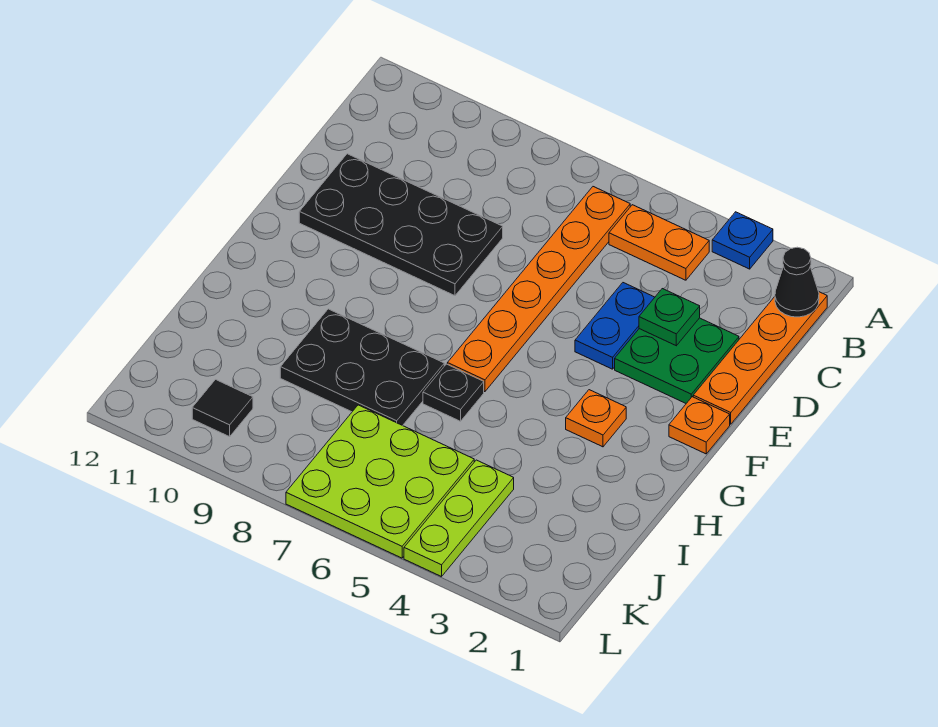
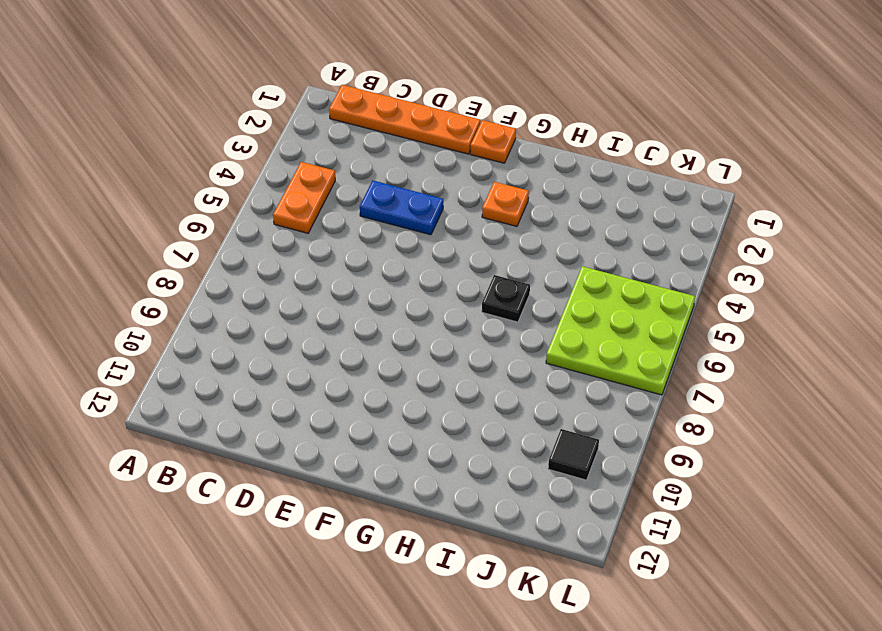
none -> blue plate A3 level 1
none -> orange plate B6:G6 level 1
none -> green plate D2:E3 level 1

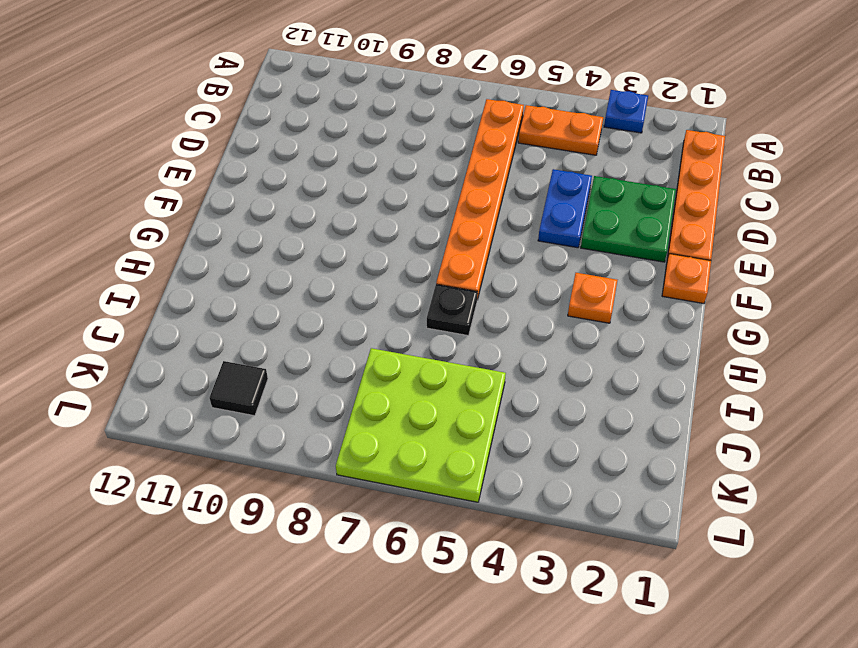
none -> black plate D8:E11 level 1
none -> black plate H7:I9 level 1
none -> lime plate J4:L4 level 1

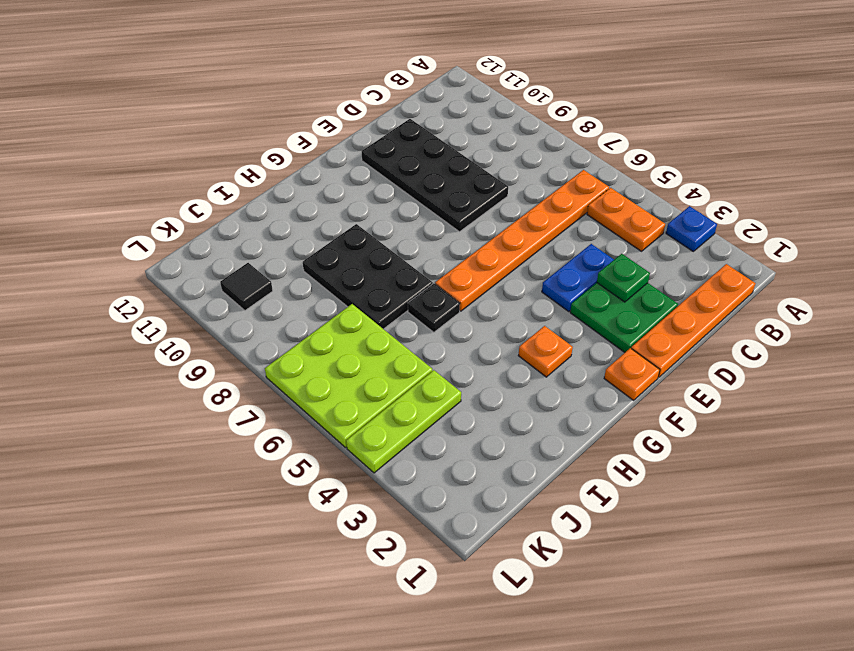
none -> black cone B1 level 2

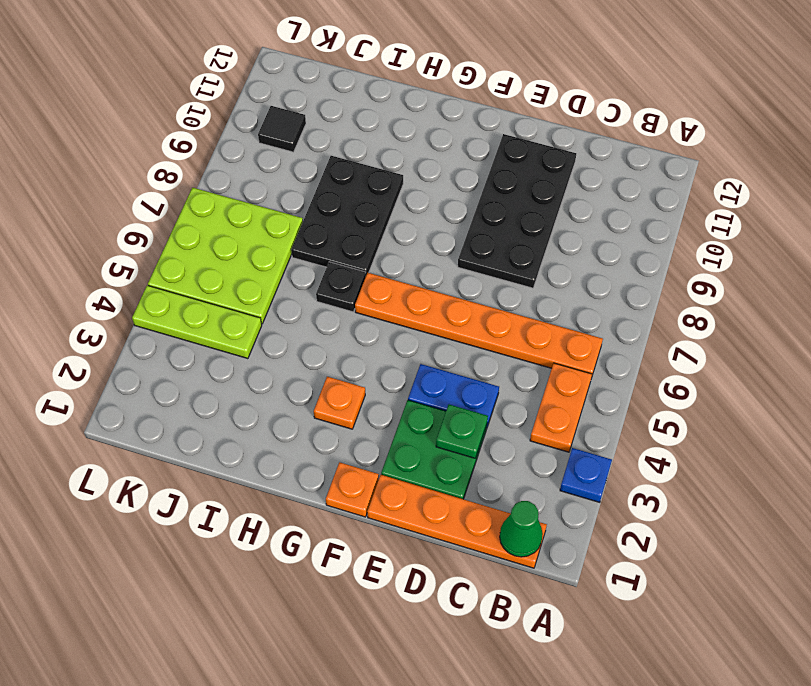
green cone B1 level 2 -> black cone B1 level 2

